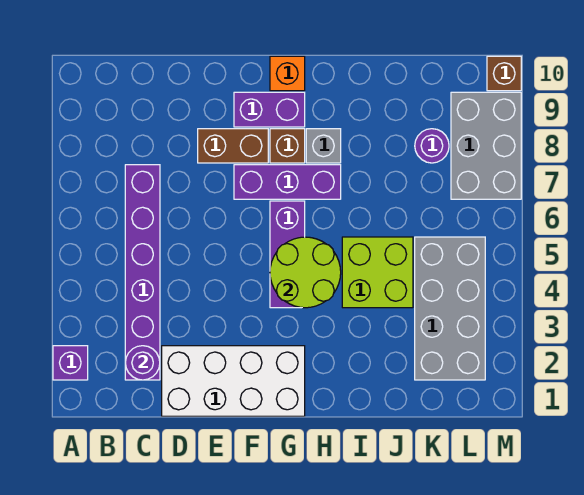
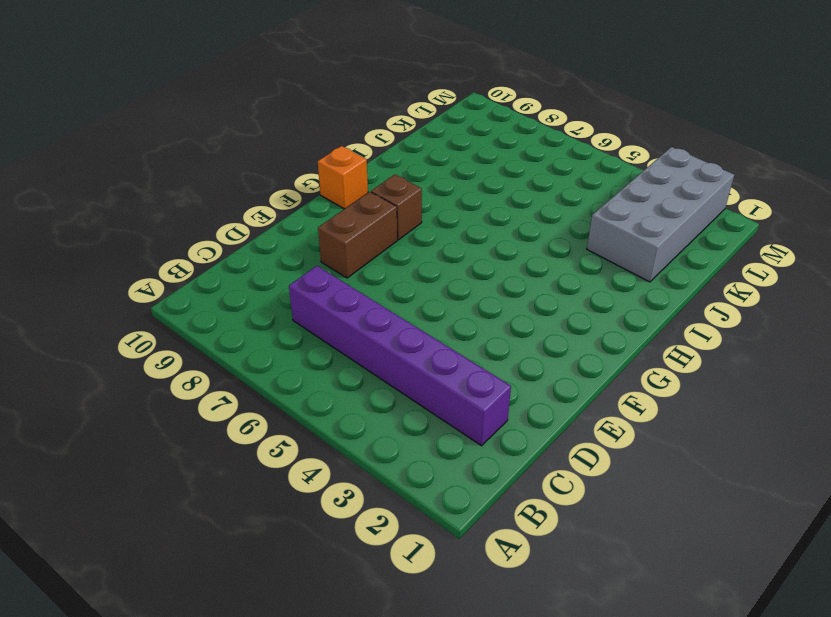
grey brick J2:M3 level 1 -> grey brick K2:L5 level 1
none -> purple brick A2 level 1
none -> white brick D1:G2 level 1
none -> purple brick F7:H7 level 1

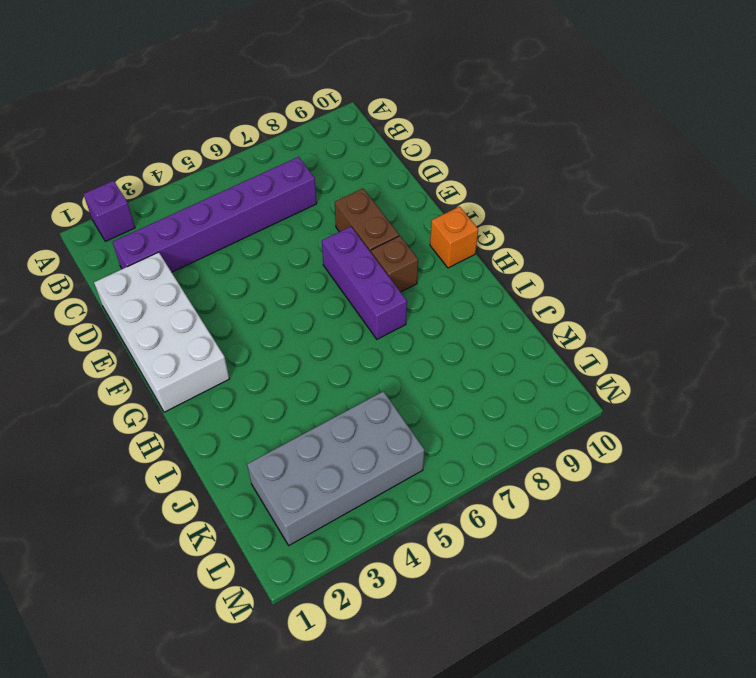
none -> purple brick F9:G9 level 1
none -> purple brick G4:G6 level 1
none -> grey brick H8 level 1

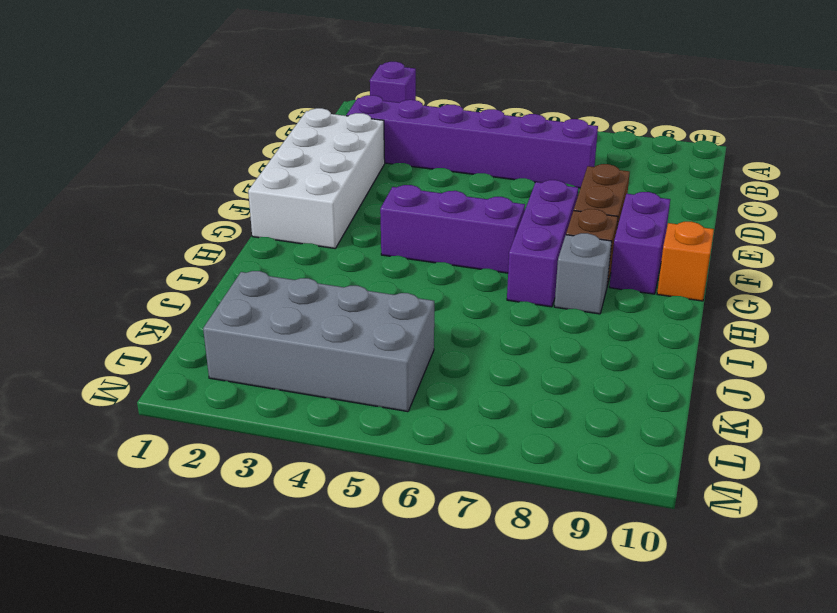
none -> lime brick I4:J5 level 1
none -> purple round brick K8 level 1
none -> grey brick L7:M9 level 1

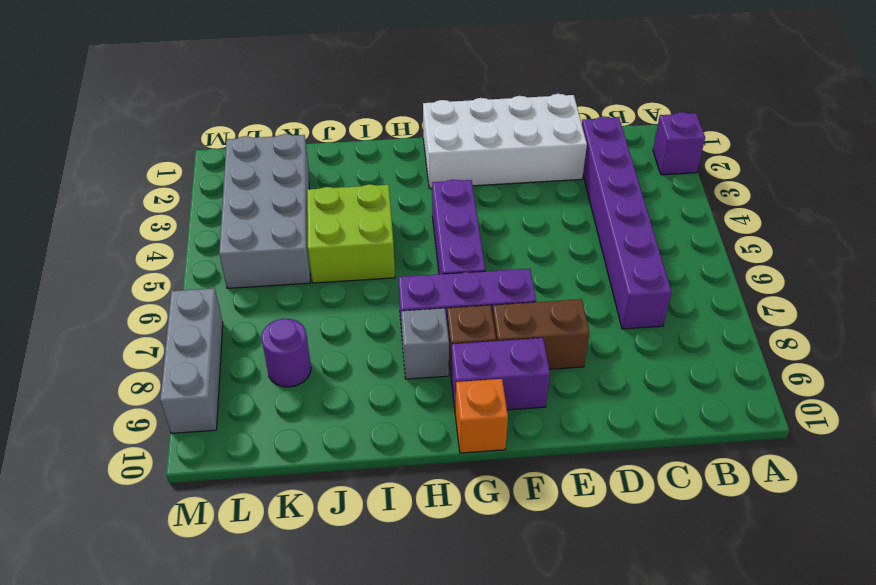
grey brick M7:M9 level 1 -> grey brick L7:M9 level 1
none -> brown brick M10 level 1
none -> purple round brick C2 level 2
none -> lime round brick G4:H5 level 2

